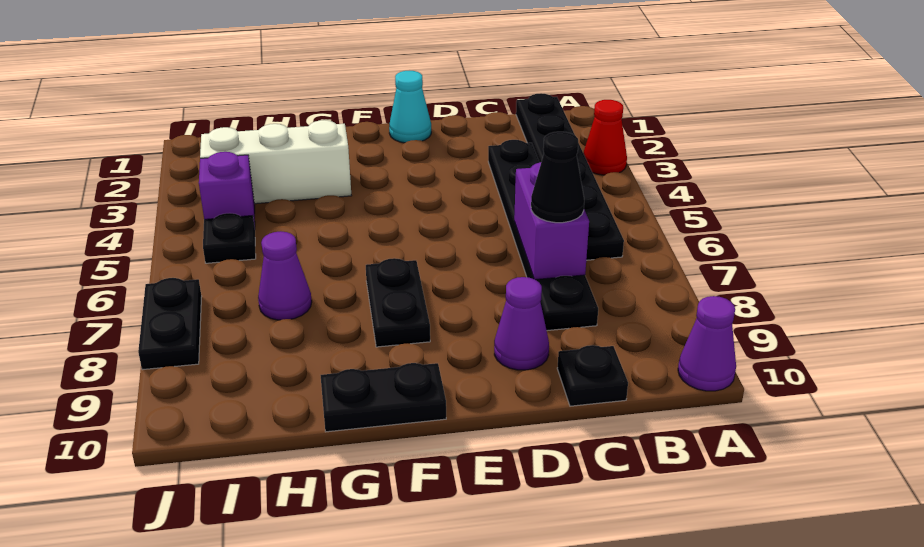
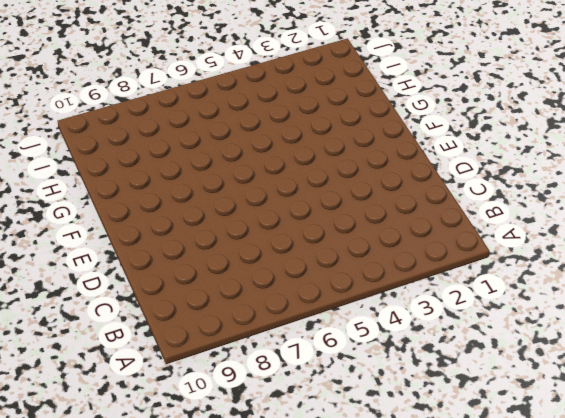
none -> red cone A3 level 1
none -> purple cone A10 level 1
none -> black plate B1:B6 level 1

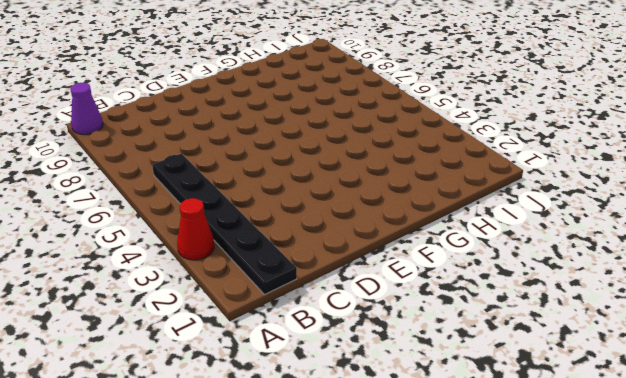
none -> black plate C3:C8 level 1
none -> black plate C10 level 1
none -> purple cone D9 level 1

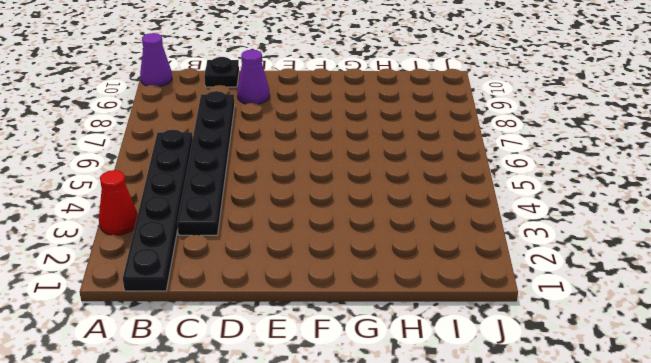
none -> cyan cone E1 level 1
none -> black plate F7:F8 level 1
none -> black plate F10:G10 level 1

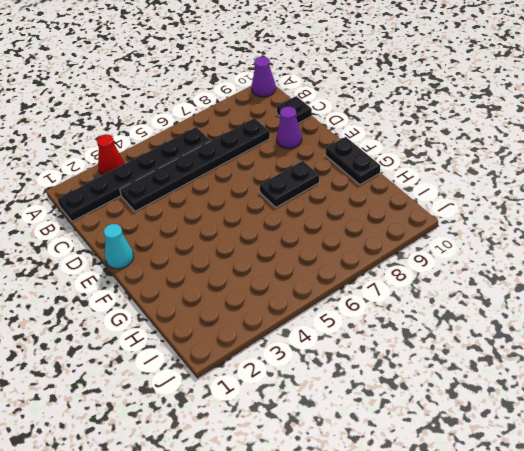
none -> white brick G3:I3 level 1
none -> purple cone H7 level 1
none -> purple brick I4 level 1

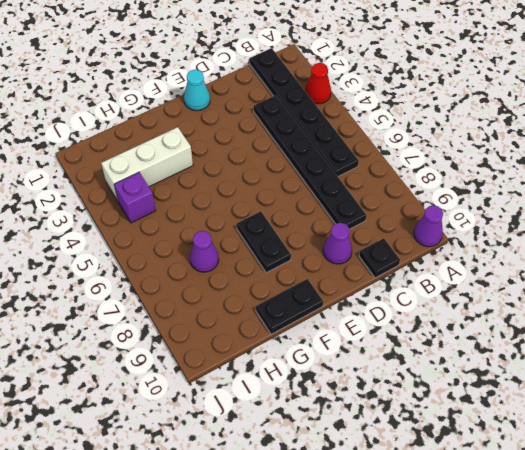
none -> black plate I5 level 1
none -> black plate J7:J8 level 1
none -> purple brick C6:C7 level 2

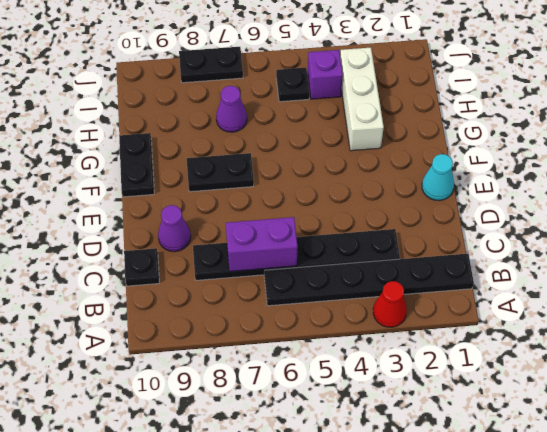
none -> purple cone A10 level 1
none -> black cone C7 level 3

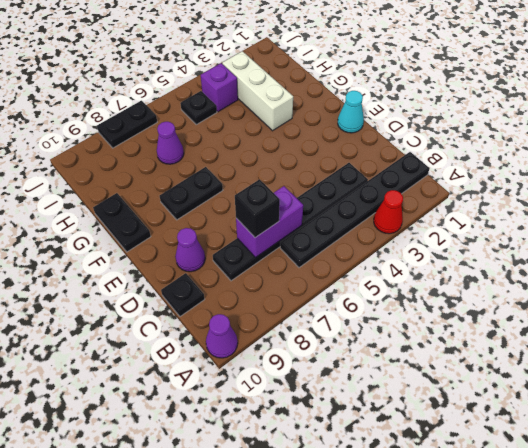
black brick C7 level 3 -> black cone C7 level 3

